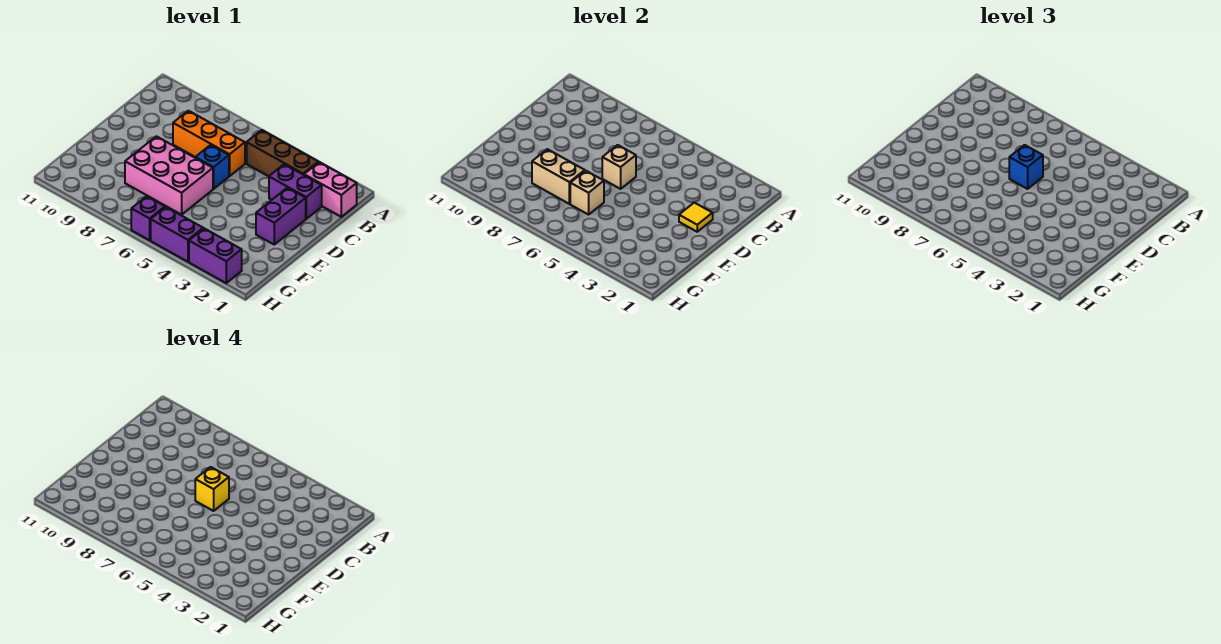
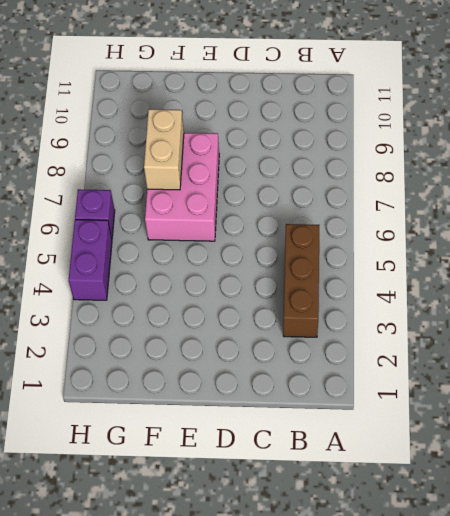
none -> pink brick B1:B2 level 1
none -> purple brick C2:C3 level 1
none -> orange brick C6:C8 level 1

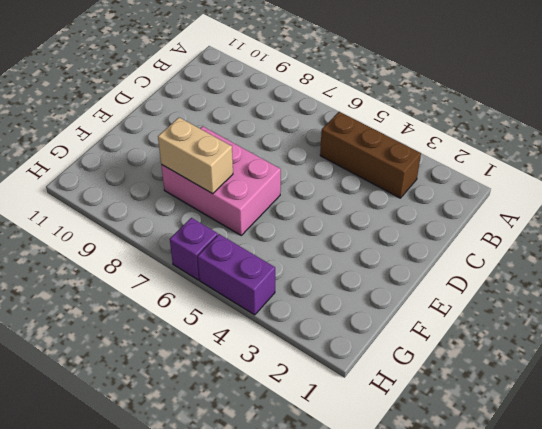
none -> pink brick B1:B2 level 1
none -> purple brick C2:C3 level 1
none -> orange brick C6:C8 level 1

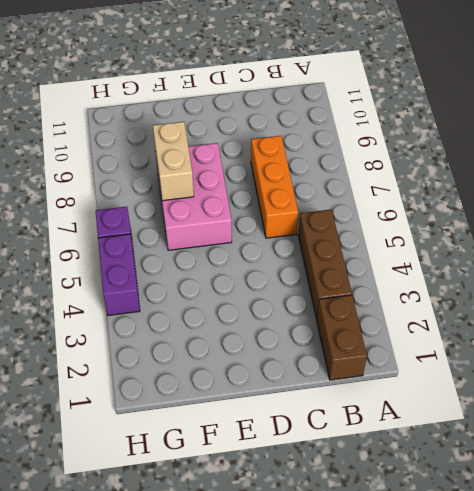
brown brick B1:B2 level 1 -> pink brick B1:B2 level 1
none -> purple brick C2:C3 level 1
none -> purple brick D2:E2 level 1
none -> blue brick D6 level 1

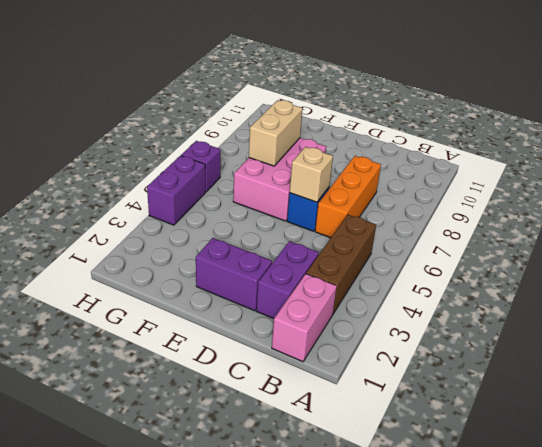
none -> purple brick H2:H3 level 1
none -> yellow tile D2 level 2
none -> tan brick F6 level 2

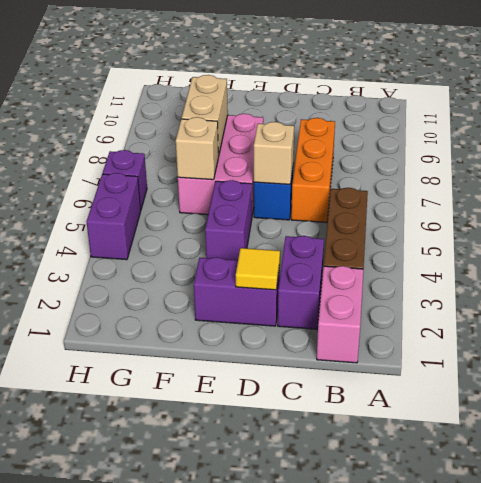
purple brick E4:E5 level 1 -> purple brick H2:H3 level 1
none -> blue brick D6 level 3
none -> yellow brick D6 level 4

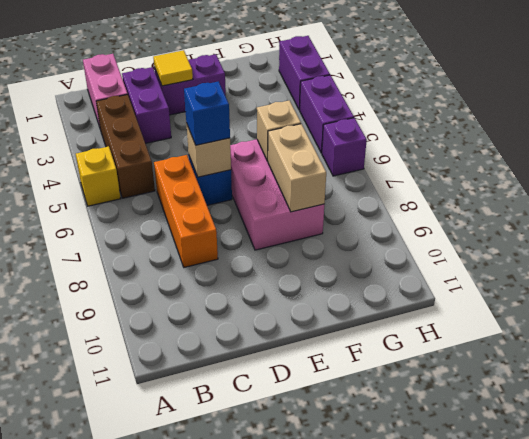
yellow brick A5 level 1 -> yellow brick D6 level 4

